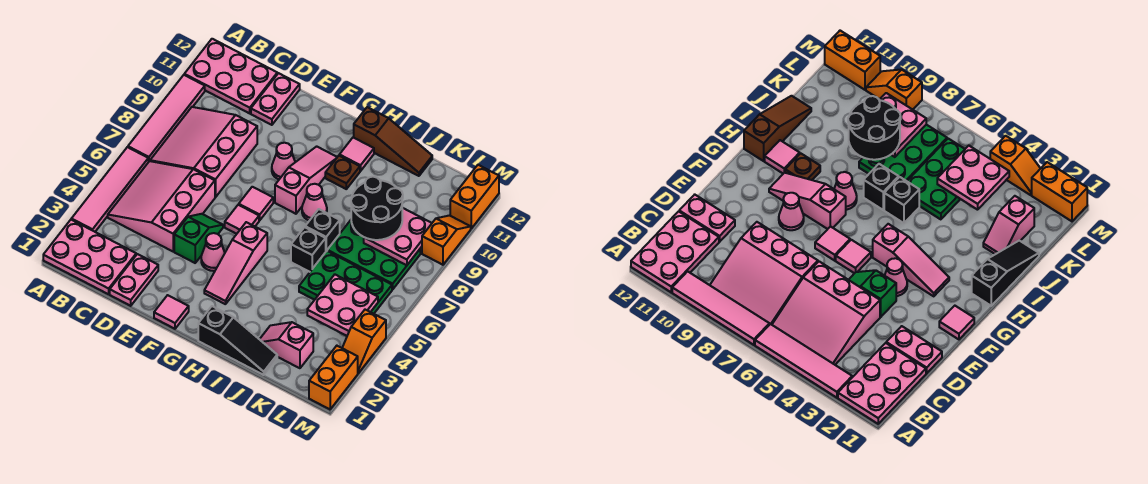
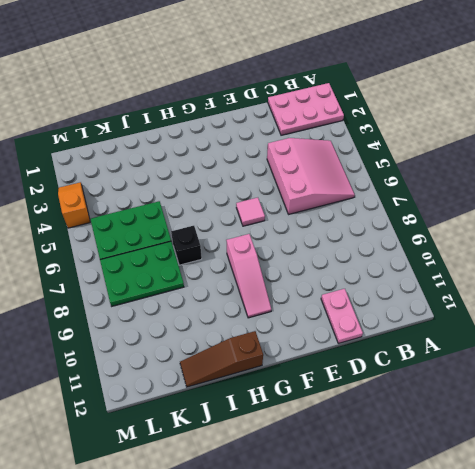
none -> pink tile A3:A6 level 1
none -> pink tile A7:A10 level 1
none -> pink plate A11:C12 level 1
none -> pink slope B7:D9 level 1 top D

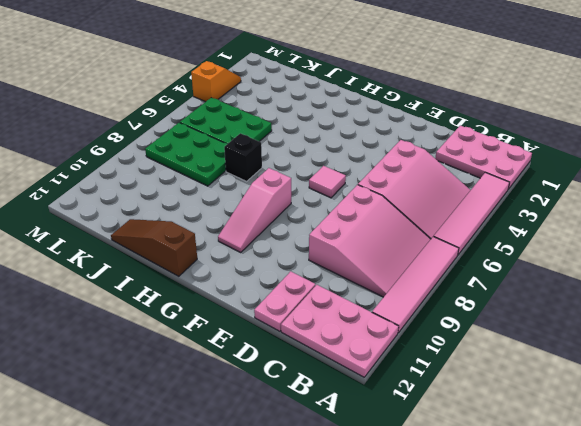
none -> pink plate D1:D2 level 1
none -> green slope E4:E5 level 1 top 4
none -> pink tile F1 level 1
none -> pink cone F4 level 1

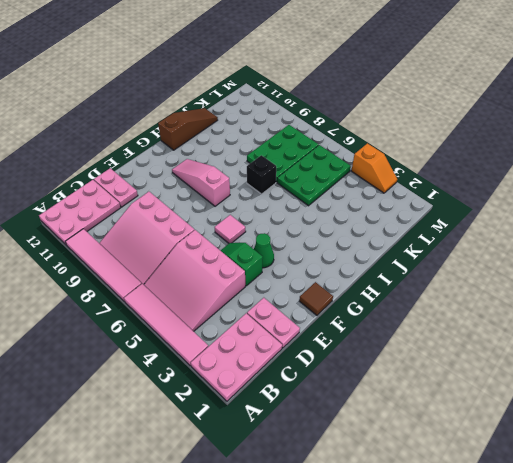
brown tile F1 level 1 -> pink tile F1 level 1
green cone F4 level 1 -> pink cone F4 level 1
none -> pink tile F7 level 1
none -> pink cone F9 level 1
none -> pink slope G3:G5 level 1 top 5
none -> black slope H1:J1 level 1 top H

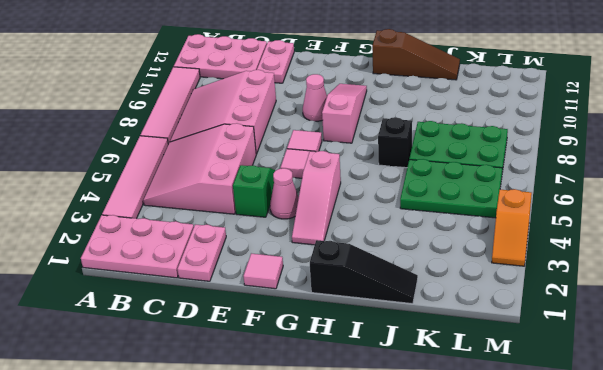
none -> pink cone H8 level 1
none -> brown plate H10 level 1
none -> pink tile H11 level 1
none -> black brick I6 level 1

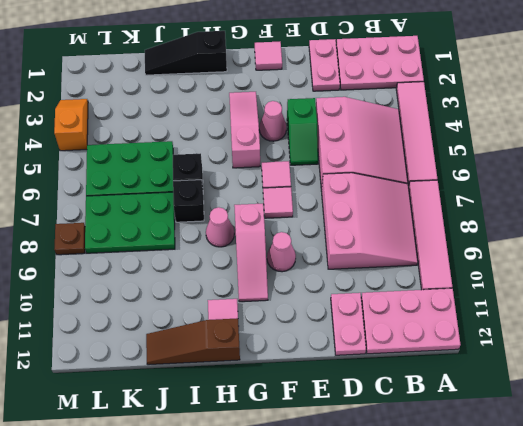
brown plate M8 level 1 -> brown plate H10 level 1
none -> pink slope J2:K2 level 1 top K
none -> orange brick M1:M2 level 1
none -> orange slope M9:M10 level 1 top 9
none -> orange brick M11:M12 level 1

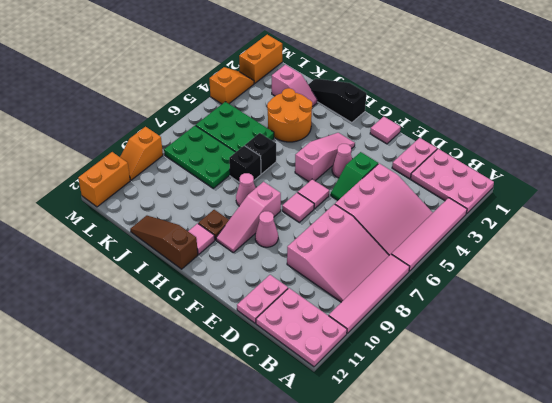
orange round brick I3:J4 level 1 -> none
none -> pink plate K4:L5 level 2
none -> pink plate K8:L9 level 2
none -> black round brick J8:K9 level 3

